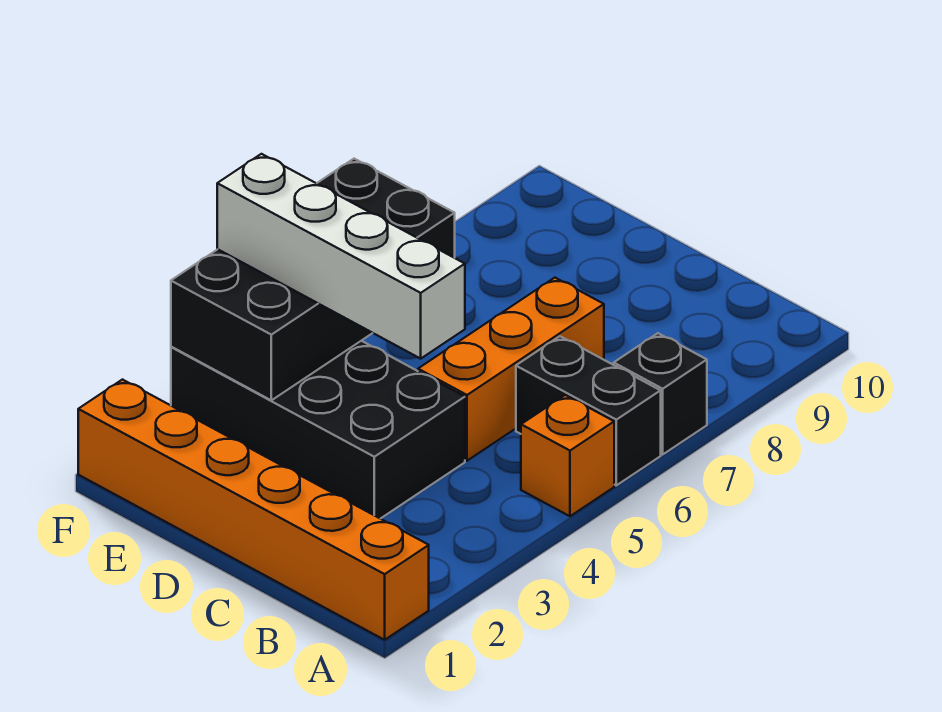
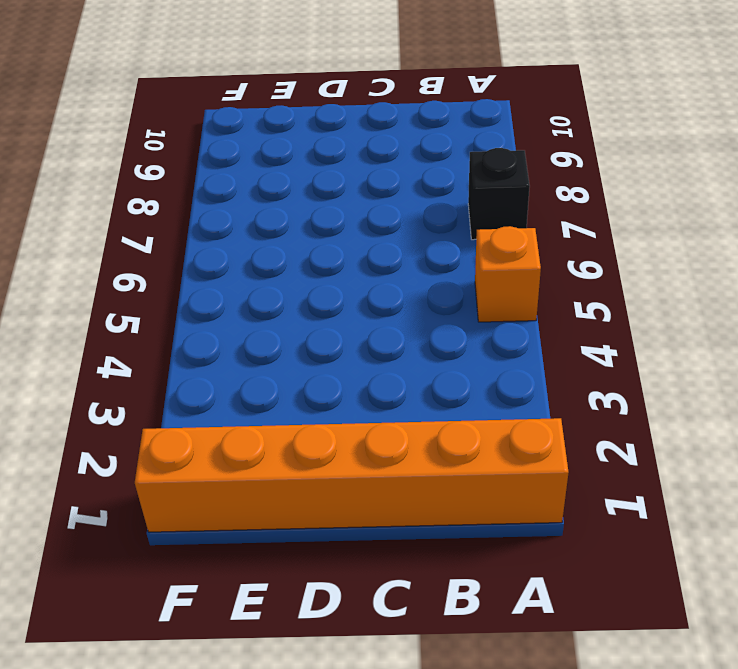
none -> black brick A6:B6 level 1
none -> black brick C3:F4 level 1

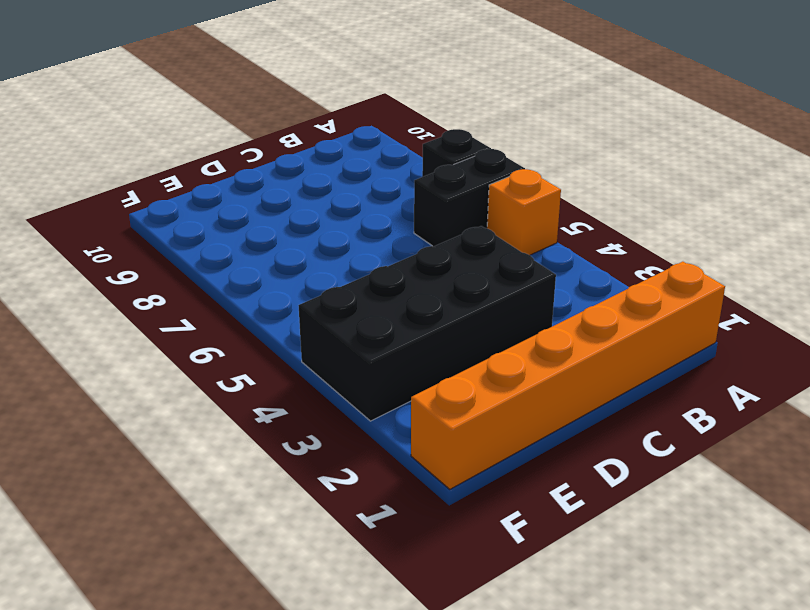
none -> orange brick C5:C7 level 1
none -> black brick E3:F6 level 2

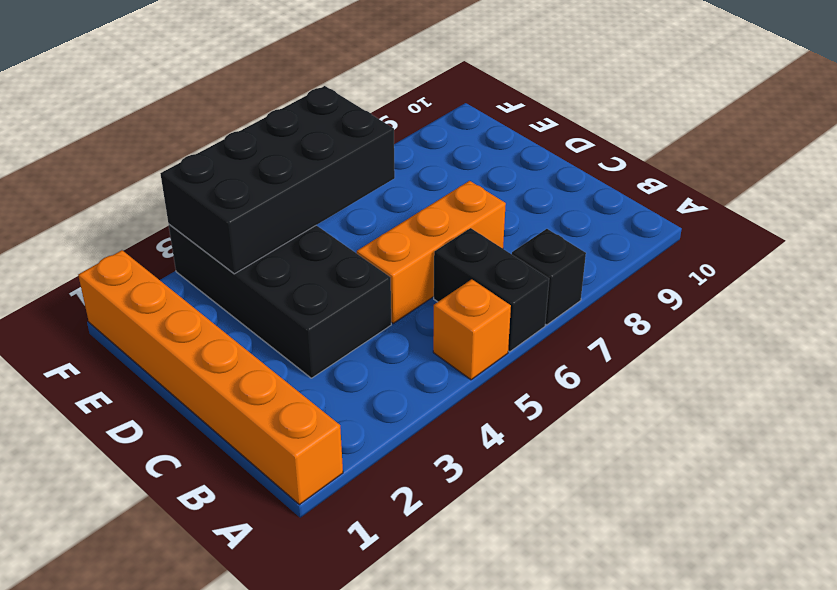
none -> white brick C4:F4 level 3

